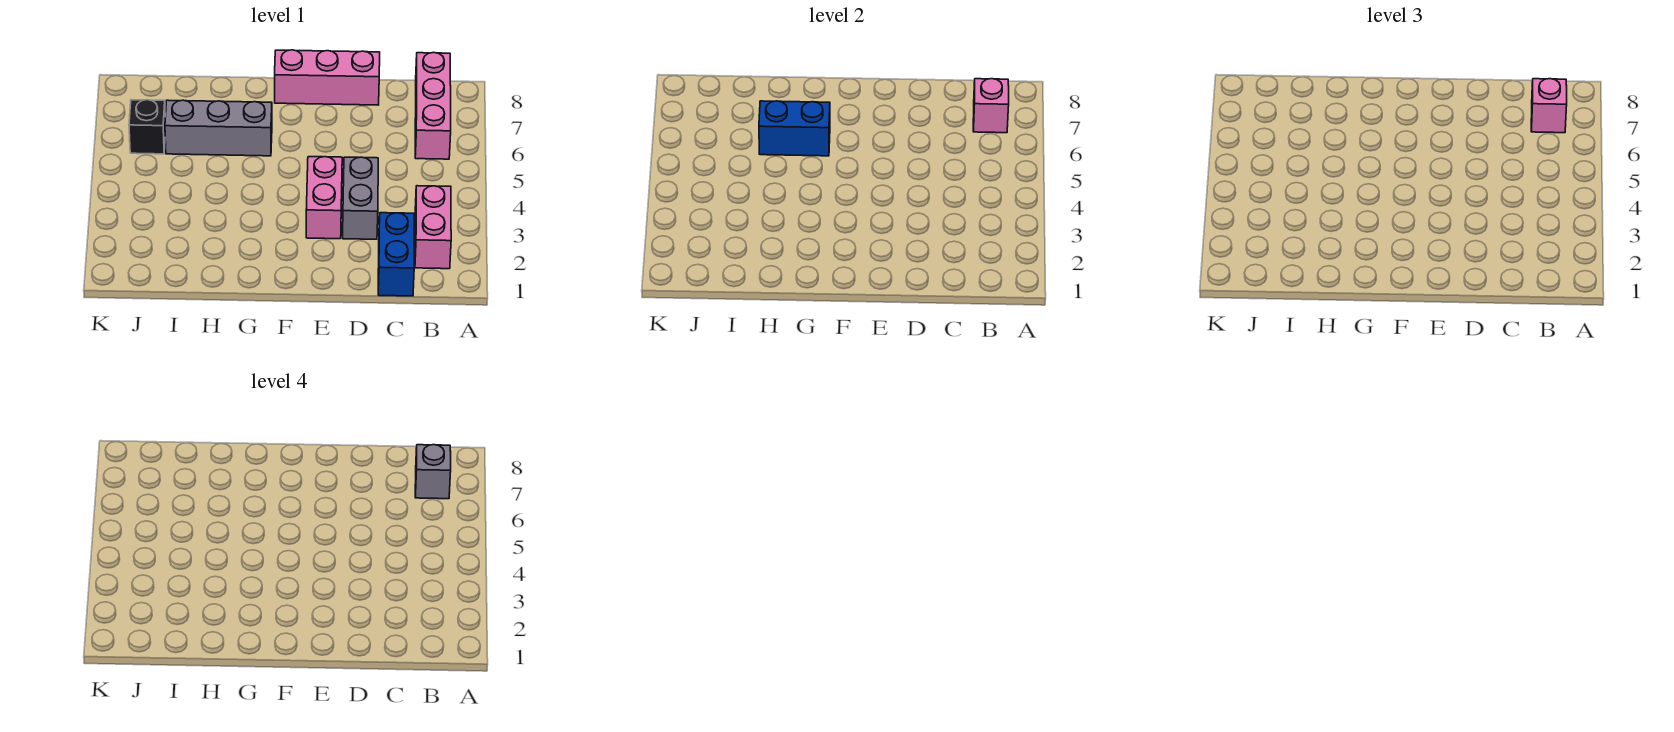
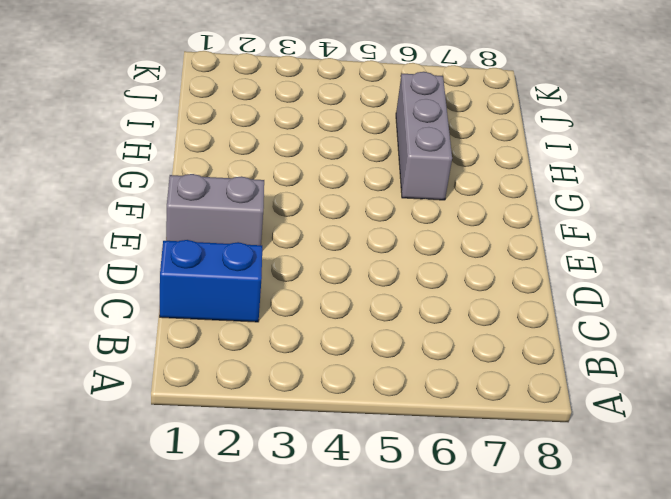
grey brick E1:E2 level 1 -> grey brick D3:D4 level 1
none -> pink brick B2:B3 level 1
none -> pink brick B6:B8 level 1
none -> pink brick D8:F8 level 1

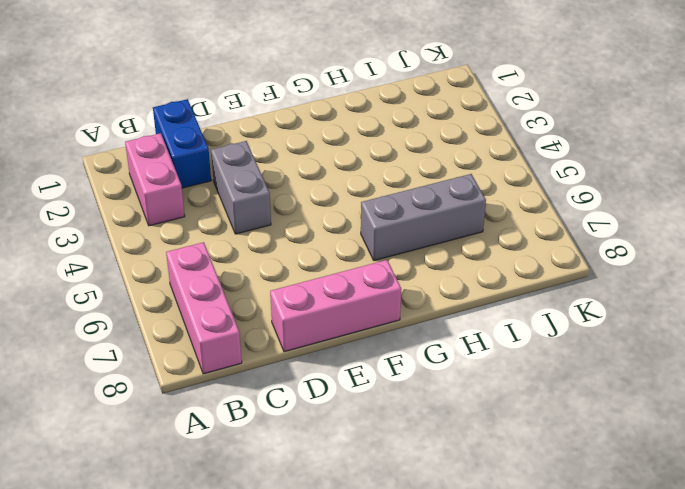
none -> pink brick E3:E4 level 1
none -> black brick J6 level 1
none -> pink brick B7 level 2

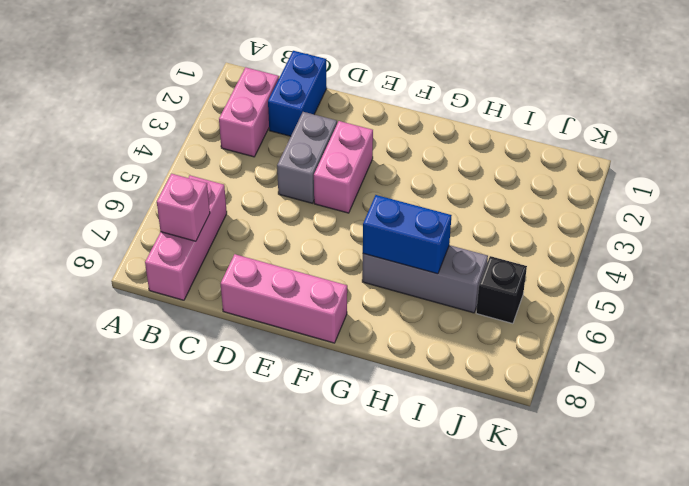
none -> pink brick B7 level 3
none -> grey brick B7 level 4

